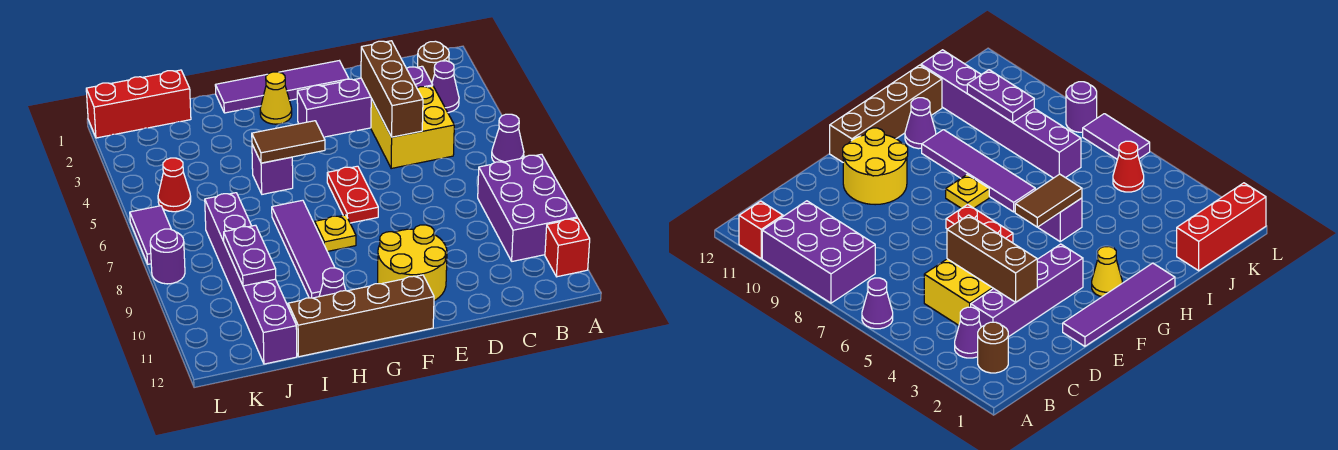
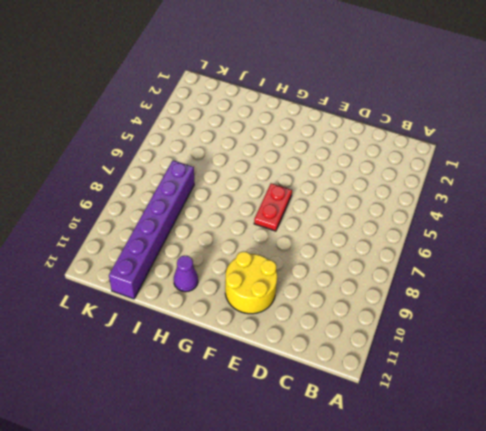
none -> purple cone A6 level 1
none -> purple brick A8:B10 level 1
none -> red brick A11 level 1

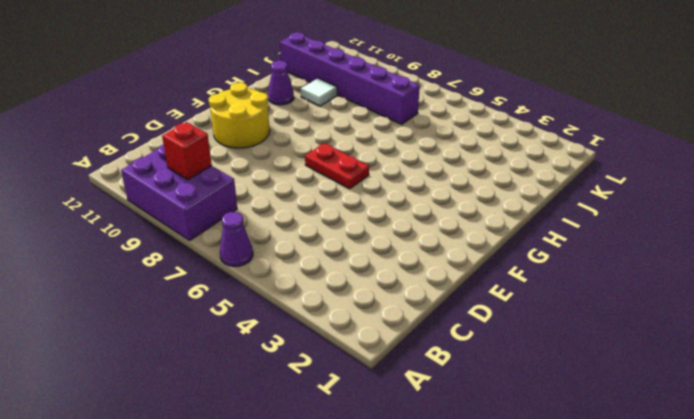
red brick B9 level 2 -> red brick A11 level 1
white tile I10 level 1 -> none
none -> brown round brick B2 level 1
none -> purple cone B3 level 1
none -> purple brick C3:F3 level 1

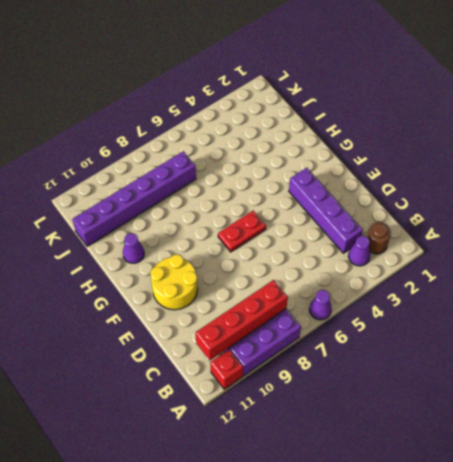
red brick B8:B11 level 2 -> none
none -> yellow brick C4:D5 level 1
none -> purple tile E1:H1 level 1
none -> brown brick F12:I12 level 1

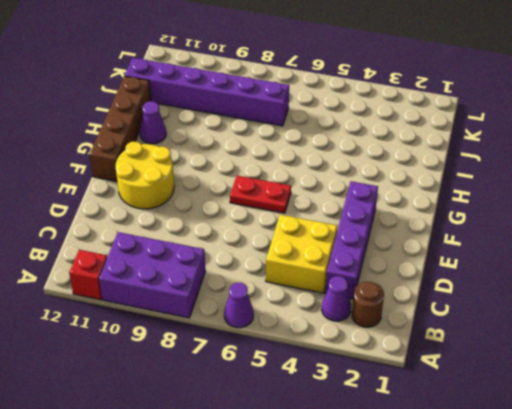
none -> purple tile E1:H1 level 1
none -> yellow cone G2 level 1
none -> yellow plate G8 level 1

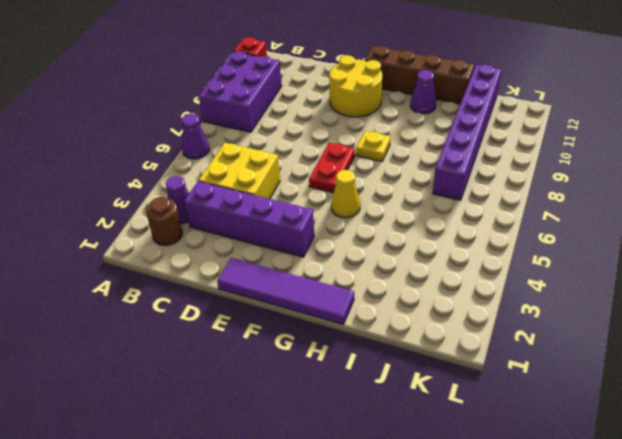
yellow cone G5 level 1 -> yellow cone G2 level 1
none -> purple brick H5 level 1
none -> purple tile H7:H10 level 1
none -> red brick J1:L1 level 1

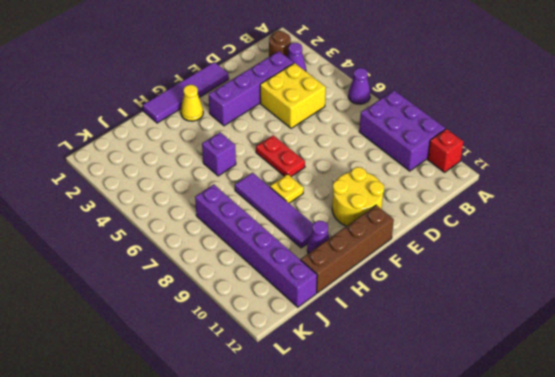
none -> red brick J1:L1 level 1
none -> red cone K5 level 1
none -> purple tile L6:L7 level 1

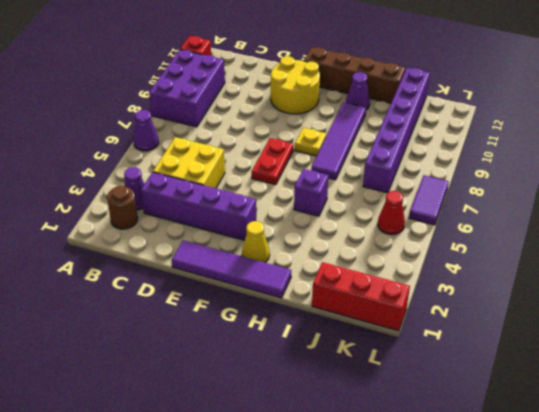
none -> purple round brick L8 level 1
none -> brown brick D3:D5 level 2
none -> brown tile G5:H5 level 2

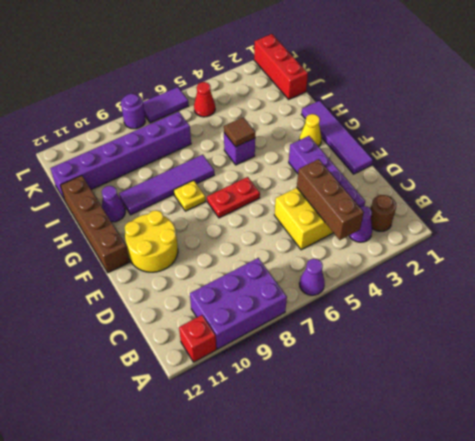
brown brick B4:D4 level 2 -> brown brick D3:D5 level 2
brown tile H5 level 2 -> brown tile G5:H5 level 2
none -> purple plate J9:J10 level 2

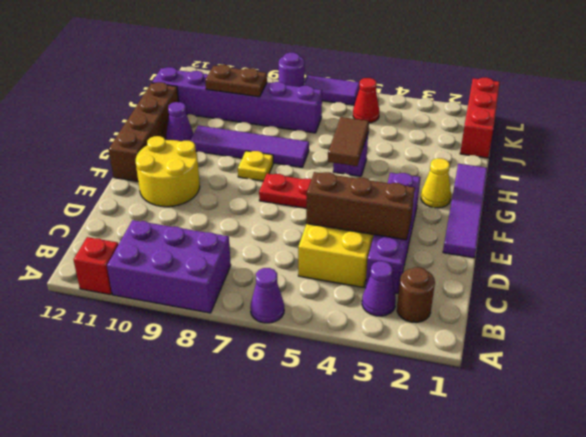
brown plate J9:J10 level 2 -> purple plate J9:J10 level 2

